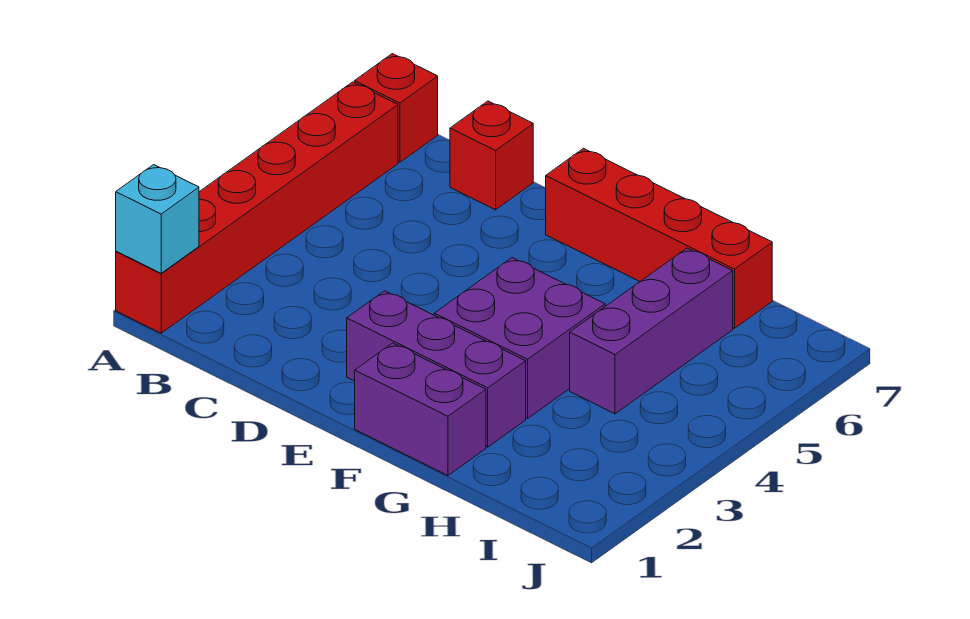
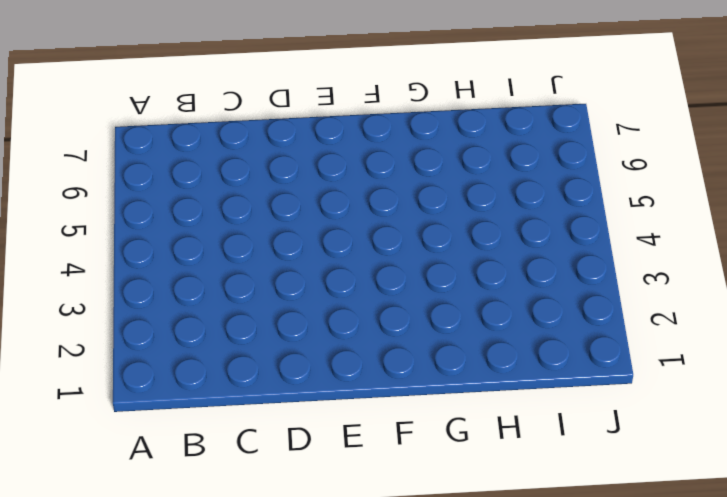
none -> red brick A1:A6 level 1
none -> red brick A7 level 1

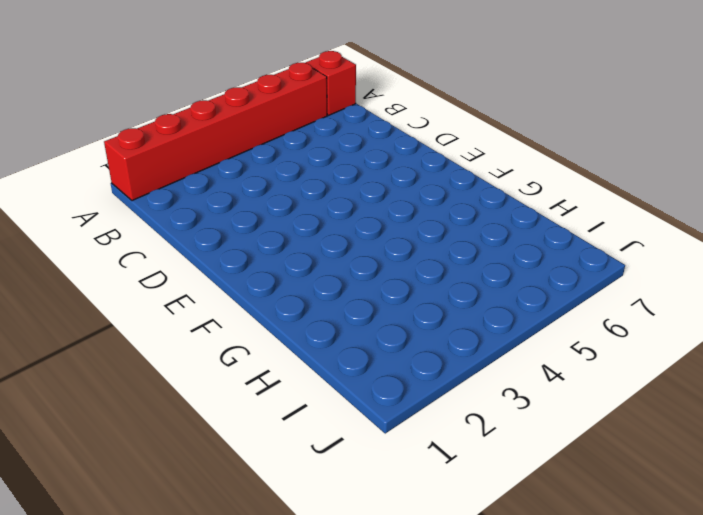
none -> red brick C7 level 1
none -> purple brick E2:G2 level 1

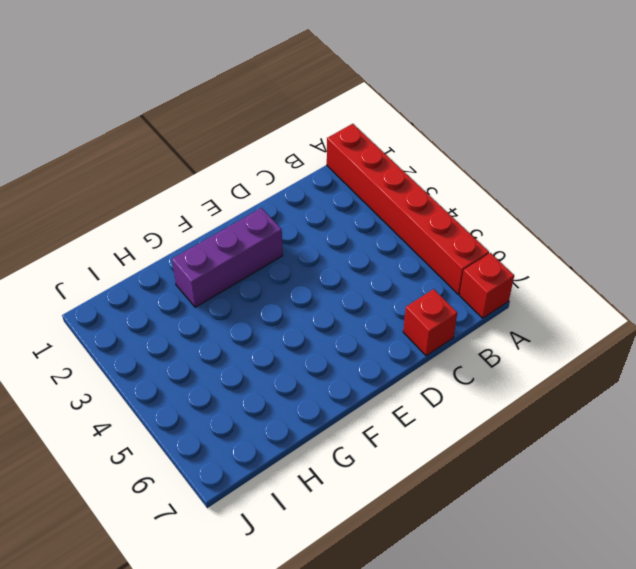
none -> red brick E7:H7 level 1
none -> purple brick F1:G1 level 1

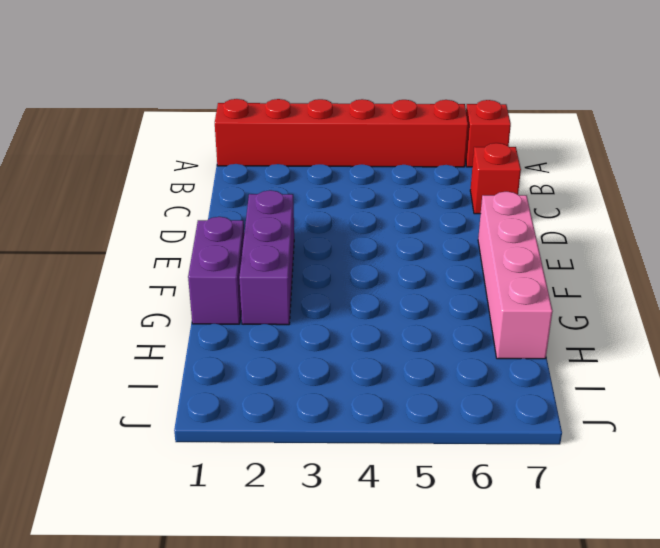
pink brick E7:H7 level 1 -> red brick E7:H7 level 1
none -> purple brick F3:G4 level 1
none -> purple brick H4:H6 level 1

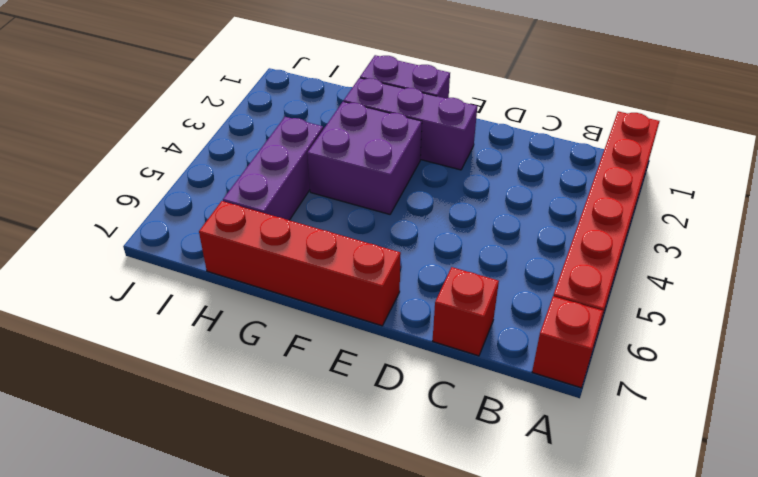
none -> cyan brick A1 level 2

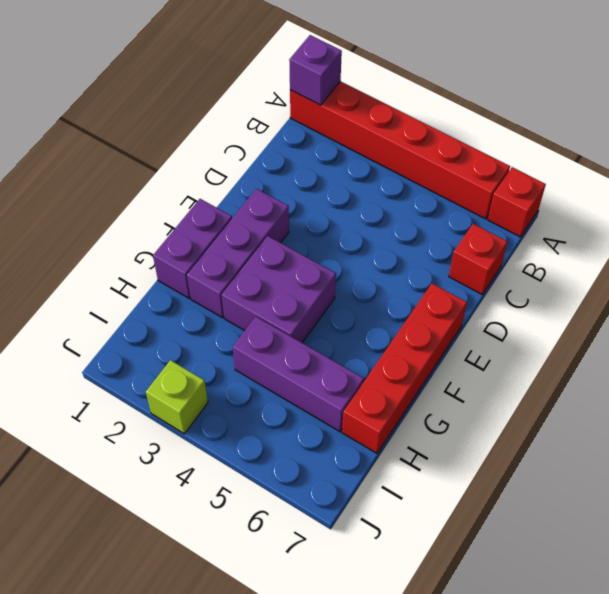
purple brick A1 level 2 -> cyan brick A1 level 2
lime brick J3 level 1 -> none

